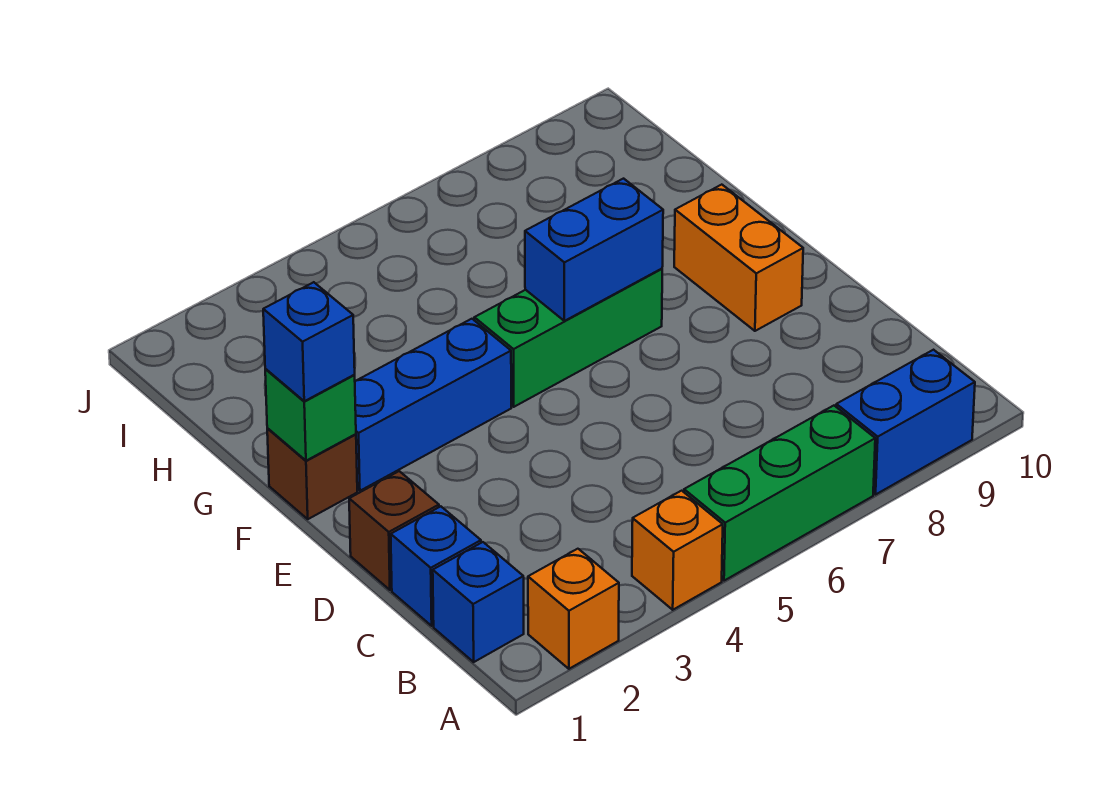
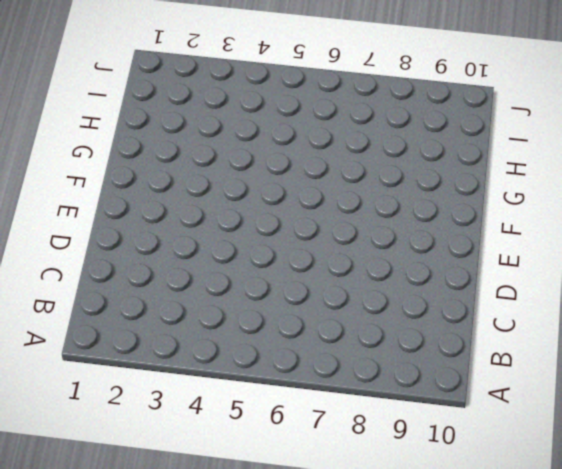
none -> orange brick A2 level 1
none -> orange brick A4 level 1
none -> green brick A5:A7 level 1

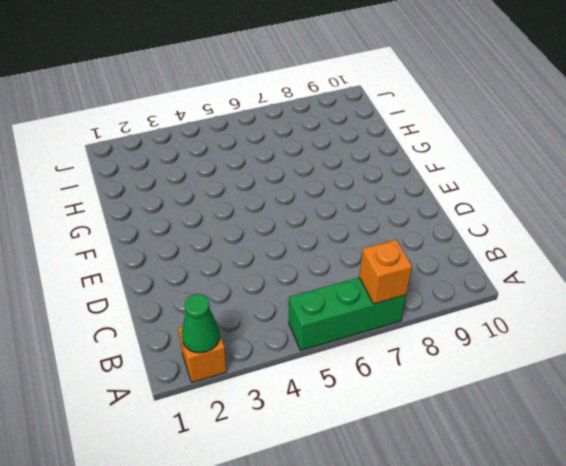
green cone A2 level 2 -> none
orange brick A7 level 2 -> orange brick A4 level 1
none -> blue brick A8:A9 level 1
none -> blue brick B1 level 1
none -> blue brick C1 level 1

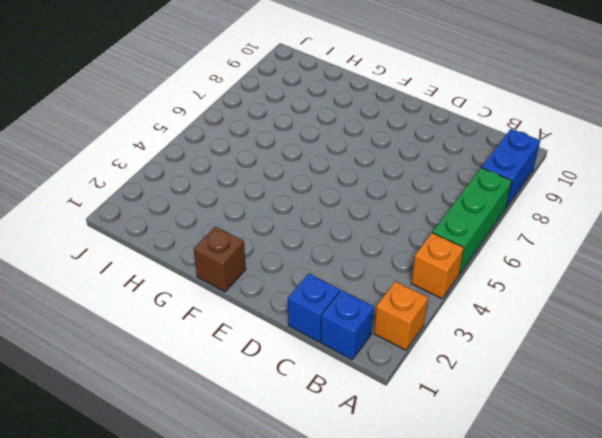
none -> brown brick D1 level 1
none -> orange brick E9:F9 level 1
none -> blue brick F2:F4 level 1

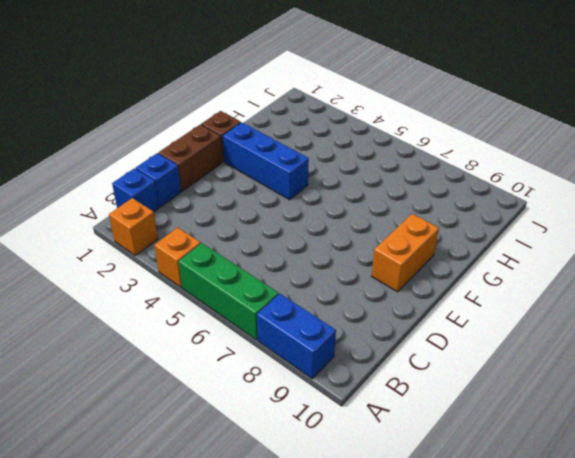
brown brick D1:E1 level 1 -> brown brick D1 level 1
none -> green brick F5:F7 level 1
none -> green brick F1 level 2
none -> blue brick F6:F7 level 2

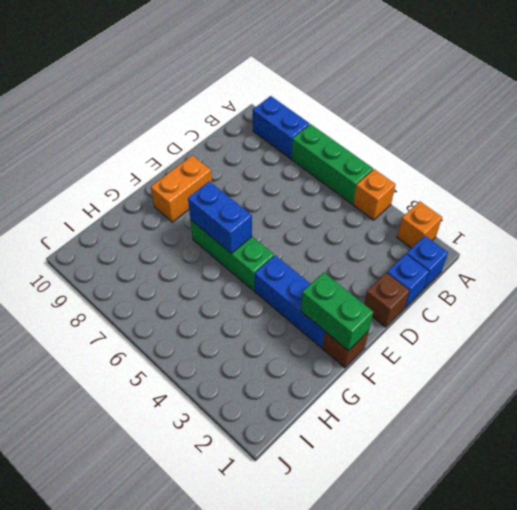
green brick F1:F2 level 2 -> green brick F1 level 2
none -> blue brick F1 level 3

